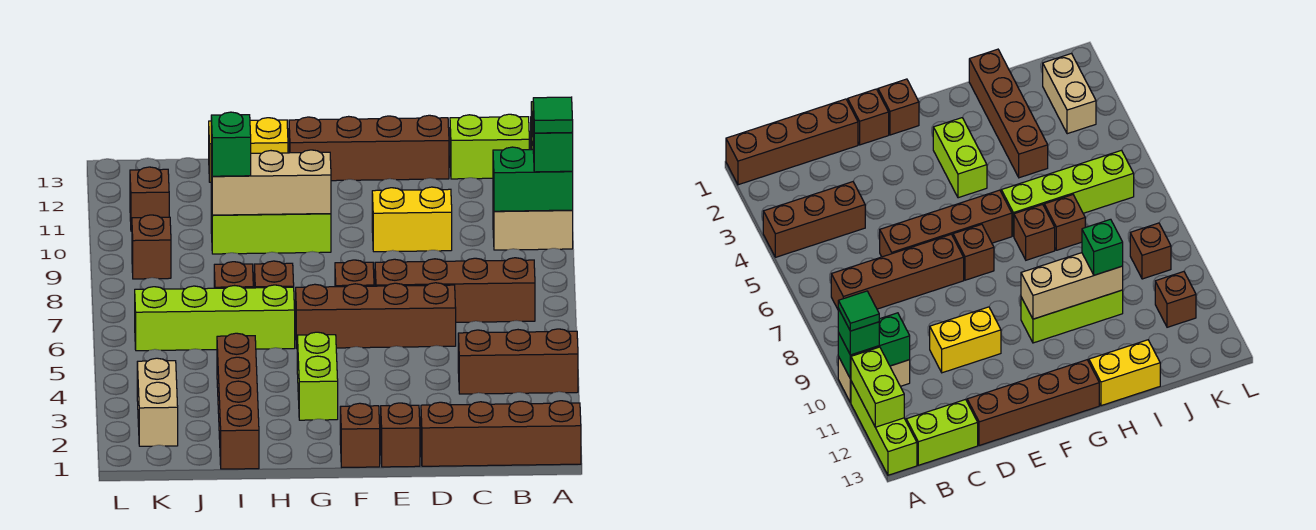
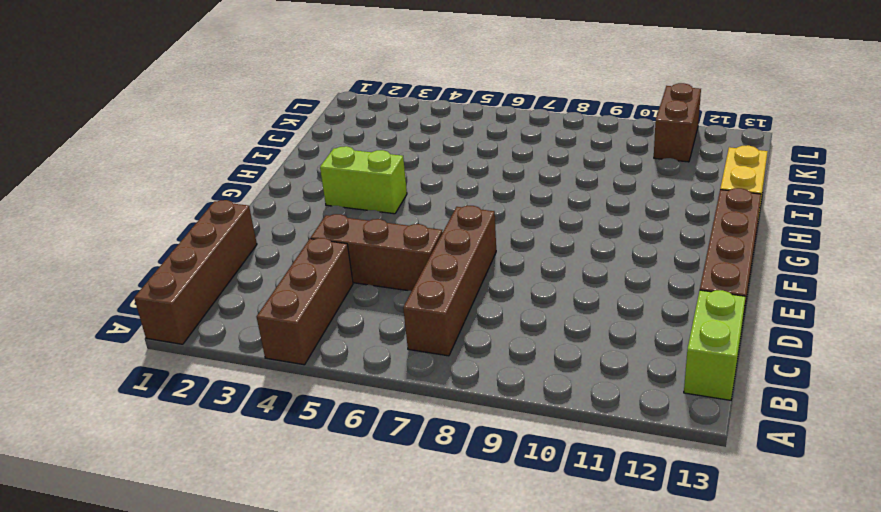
brown brick D4:D6 level 1 -> brown brick D6:G6 level 1
brown brick K11:L11 level 1 -> brown brick K11 level 1
none -> tan brick A10:B10 level 1
none -> lime brick A11:A13 level 1
none -> yellow brick D10:E10 level 1

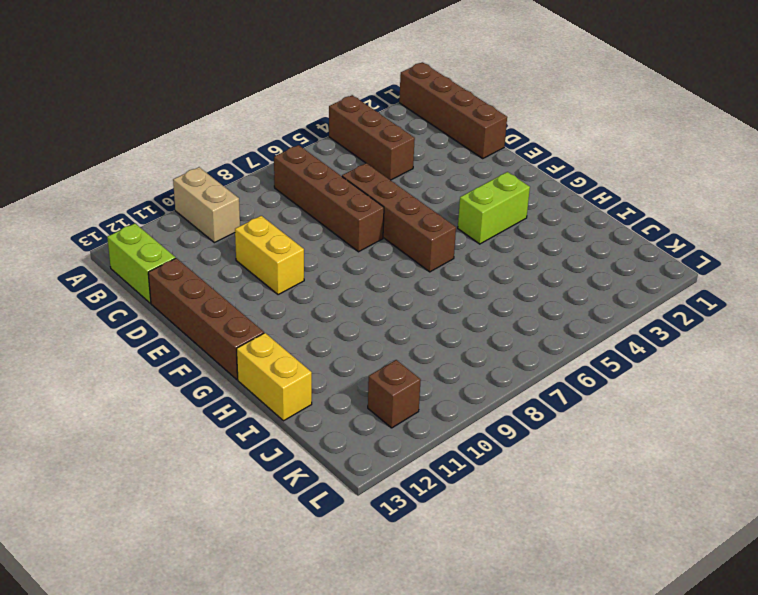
none -> lime brick A11:A13 level 1
none -> brown brick E1 level 1
none -> brown brick F1 level 1

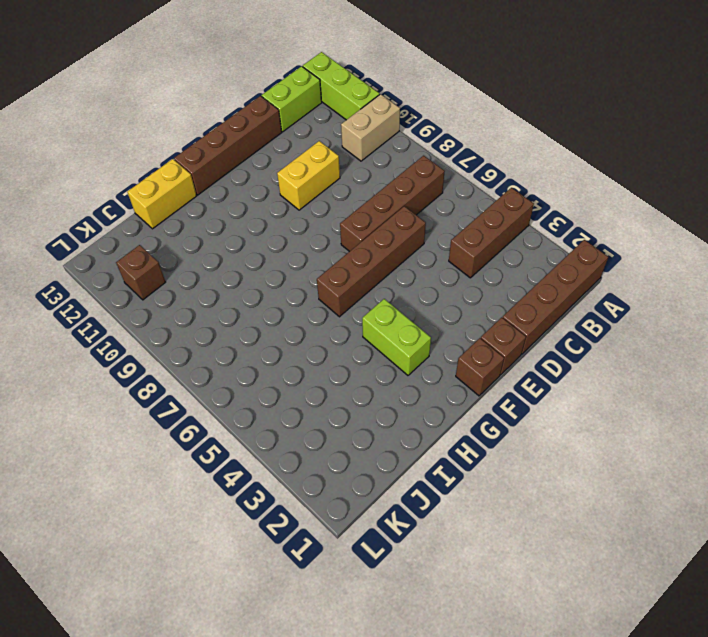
none -> brown brick F7 level 1
none -> lime brick G10:I10 level 1
none -> lime brick H6:K6 level 1

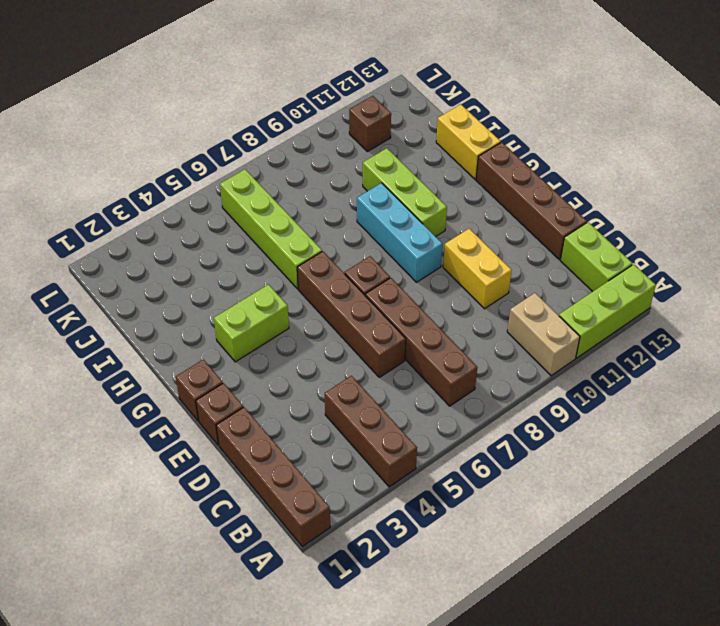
cyan brick F9:H9 level 1 -> none
none -> brown brick H7 level 1
none -> brown brick I1:I4 level 1
none -> brown brick I7 level 1

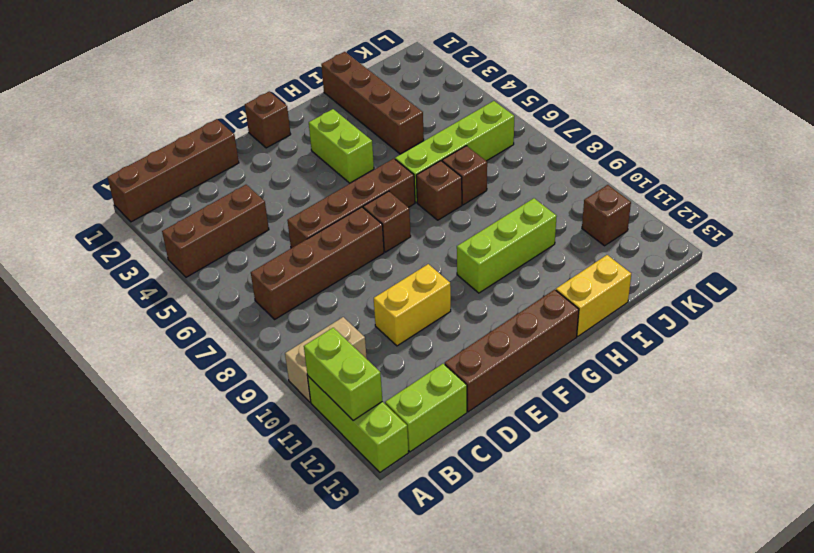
none -> brown brick E1 level 1
none -> tan brick K2:K3 level 1
none -> brown brick K9 level 1

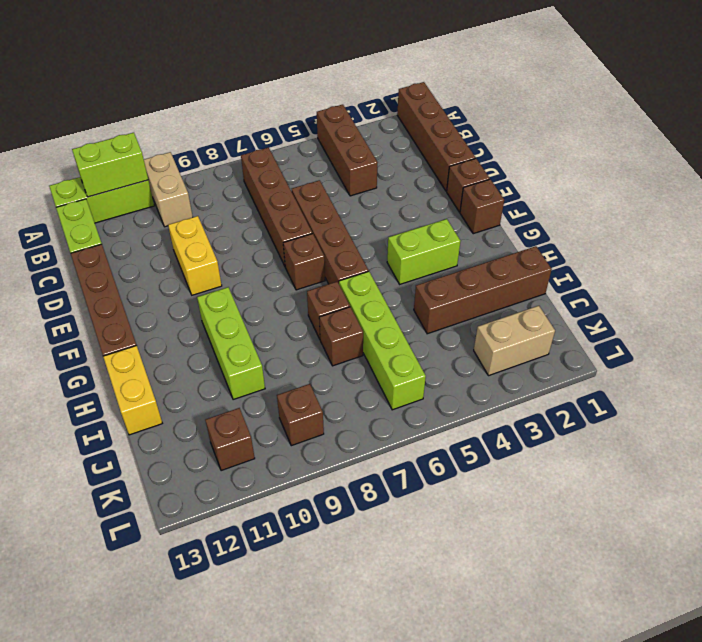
none -> green brick A10:B10 level 2
none -> tan brick G10:I10 level 2
none -> green brick A10 level 3

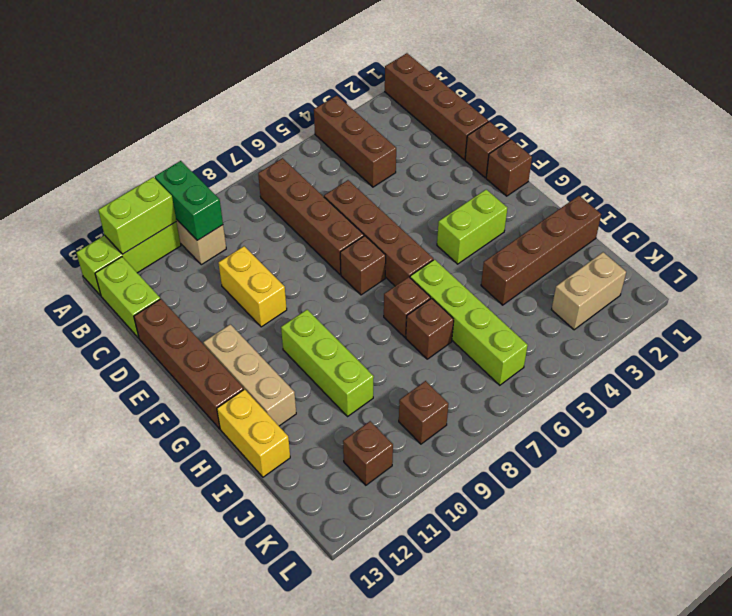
tan brick F12:H12 level 1 -> tan brick G10:I10 level 2
none -> green brick A10 level 3
none -> green brick I10 level 3
none -> green tile A10 level 4

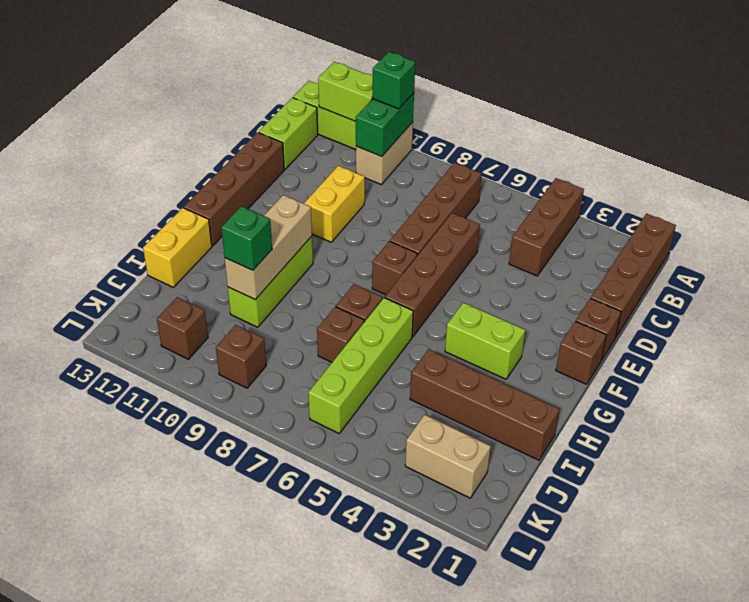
none -> green tile A10 level 4

